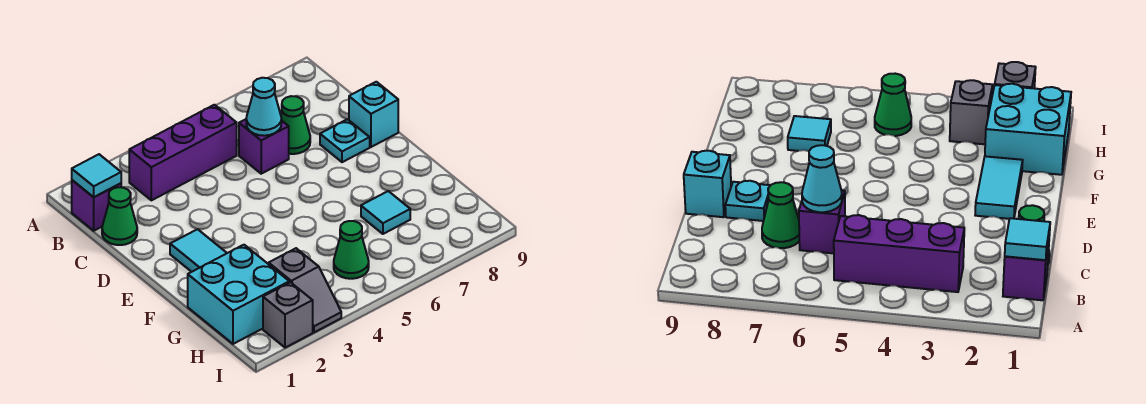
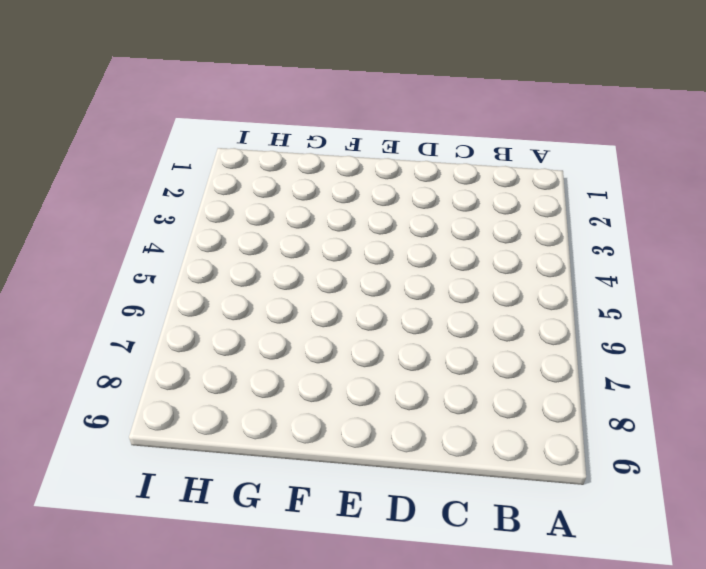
none -> purple brick B1 level 1
none -> purple brick B3:B5 level 1
none -> green cone C1 level 1

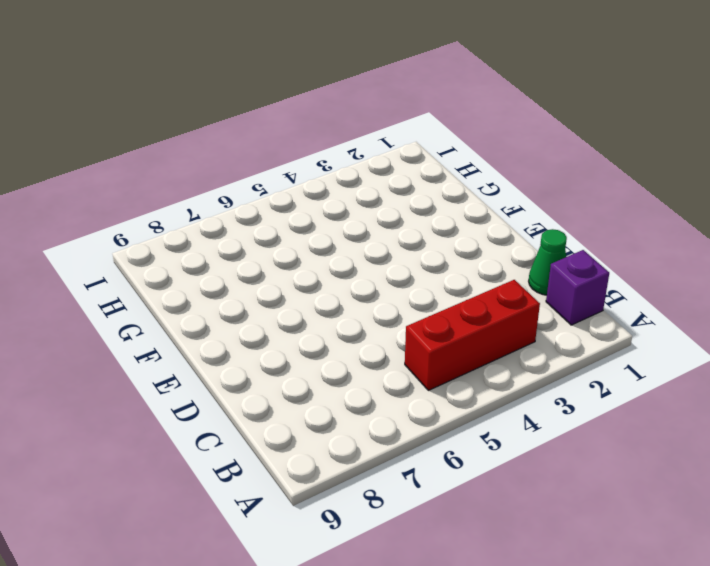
red brick B3:B5 level 1 -> purple brick B3:B5 level 1
none -> purple brick C6 level 1
none -> green cone C7 level 1
none -> cyan plate D8 level 1

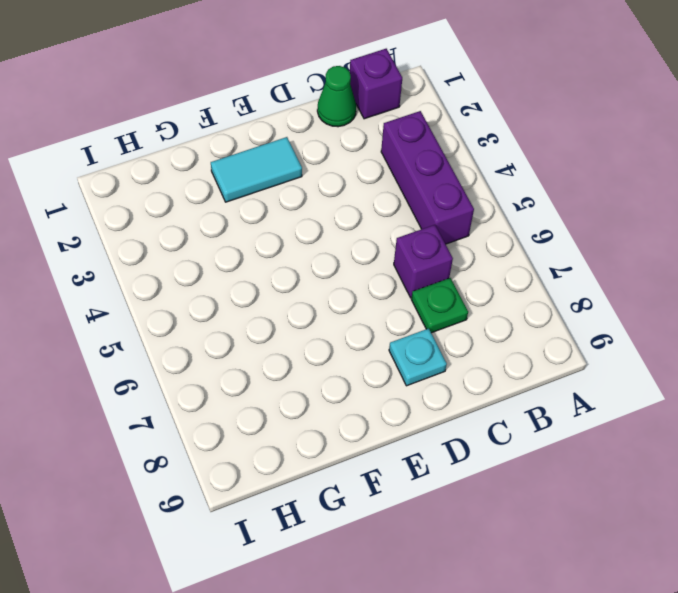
green plate C7 level 1 -> green cone C7 level 1
none -> cyan brick D9 level 1
none -> cyan brick G1:H2 level 1
none -> cyan tile G7 level 1

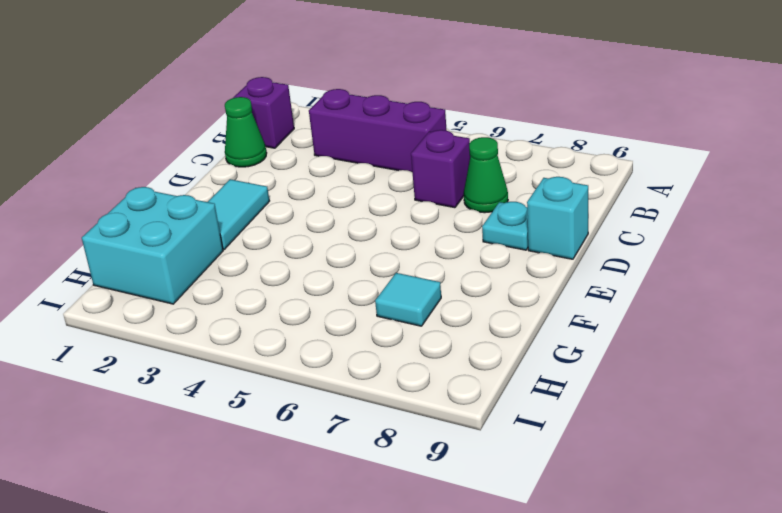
none -> grey slope H3:I3 level 1 top H
none -> green cone H5 level 1
none -> grey brick I2 level 1

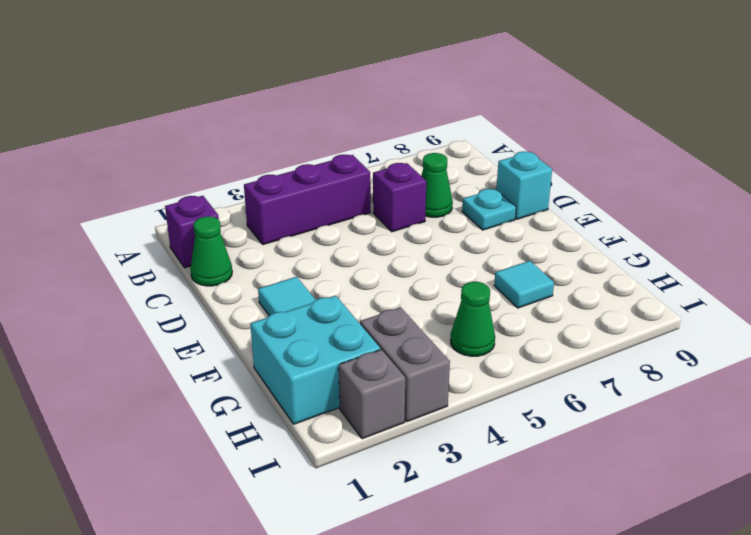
grey brick H3:I3 level 1 -> grey slope H3:I3 level 1 top H
none -> cyan tile B1 level 2
none -> cyan cone C6 level 2

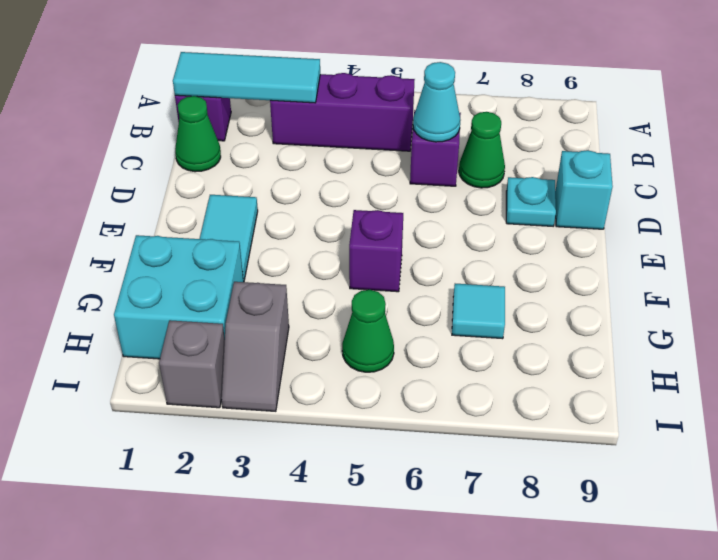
cyan tile B1:B3 level 2 -> cyan tile B1 level 2
purple brick F5 level 1 -> none

